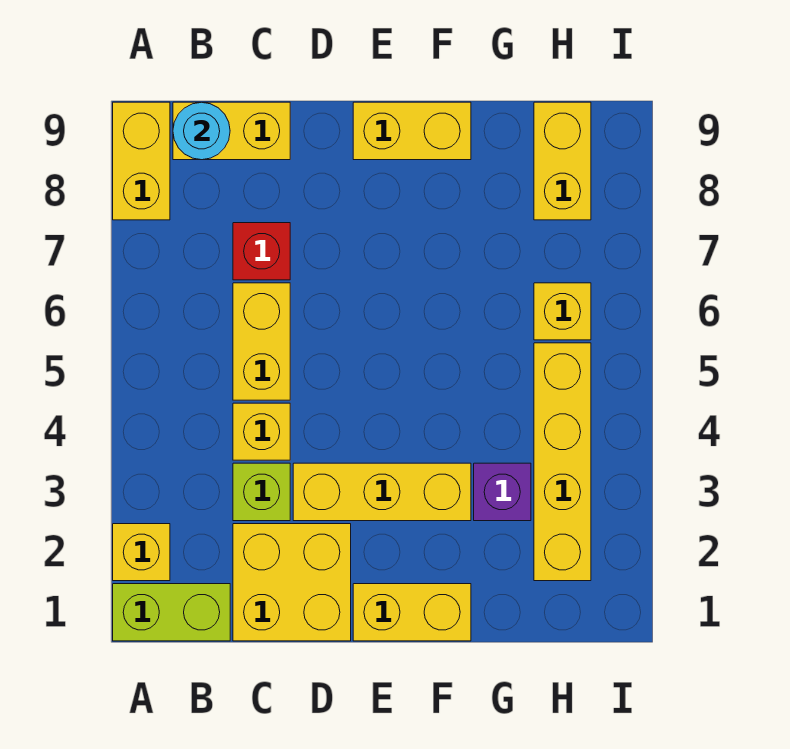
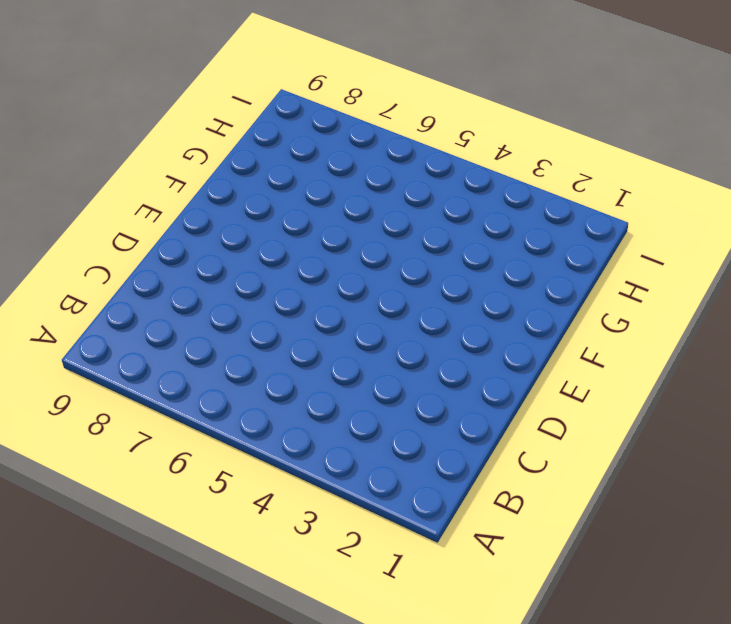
none -> lime brick A1:B1 level 1
none -> yellow brick A2 level 1
none -> yellow brick A8:A9 level 1

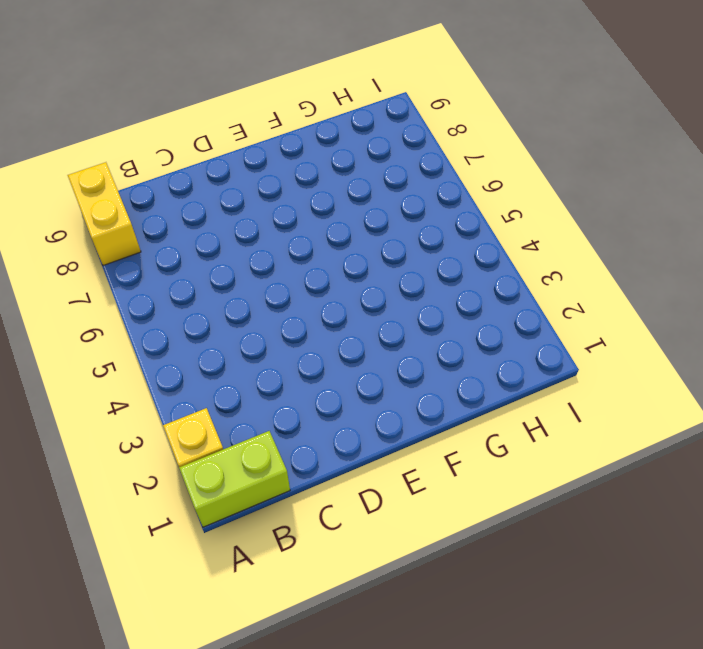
none -> yellow brick B9:C9 level 1
none -> yellow brick C1:D2 level 1
none -> lime brick C3 level 1

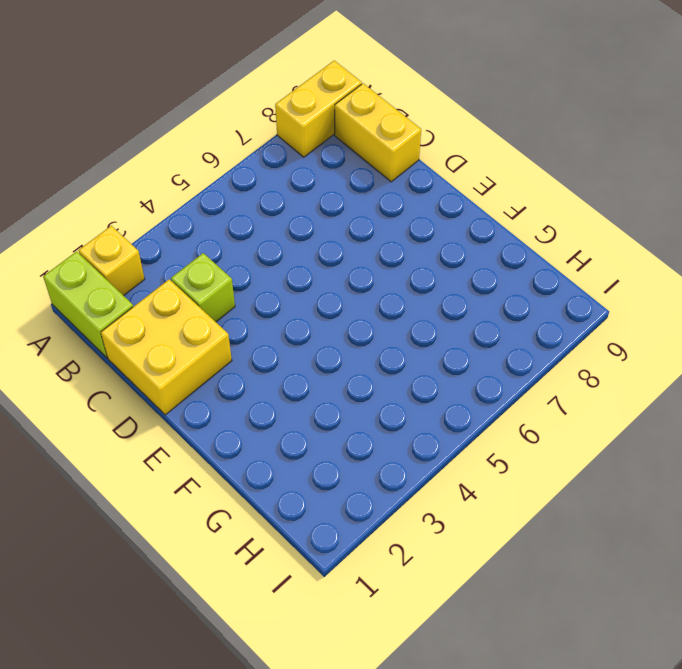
none -> yellow brick C4 level 1
none -> yellow brick C5:C6 level 1
none -> red brick C7 level 1

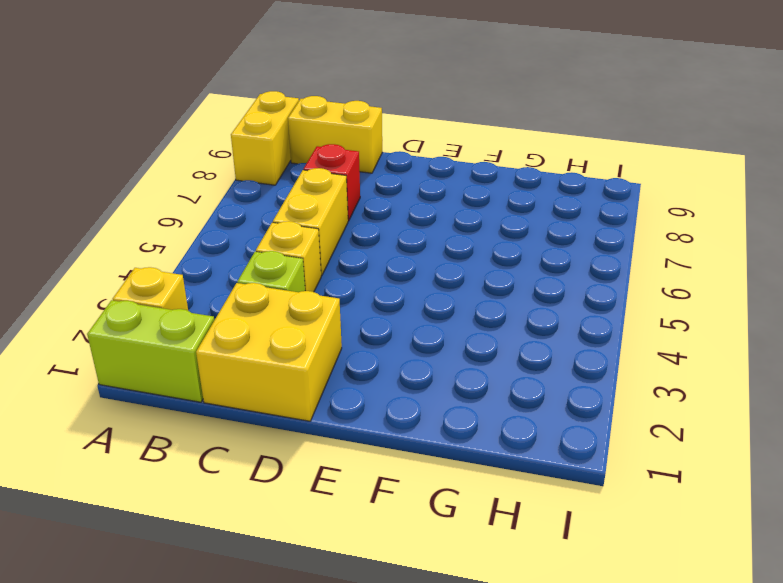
none -> yellow brick D3:F3 level 1
none -> yellow brick E1:F1 level 1
none -> yellow brick E9:F9 level 1

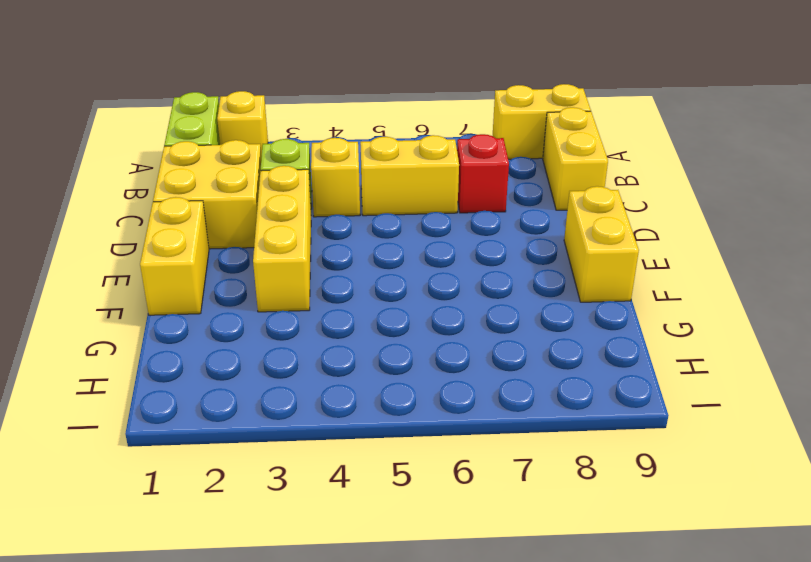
none -> purple brick G3 level 1
none -> yellow brick H2:H5 level 1
none -> yellow brick H6 level 1

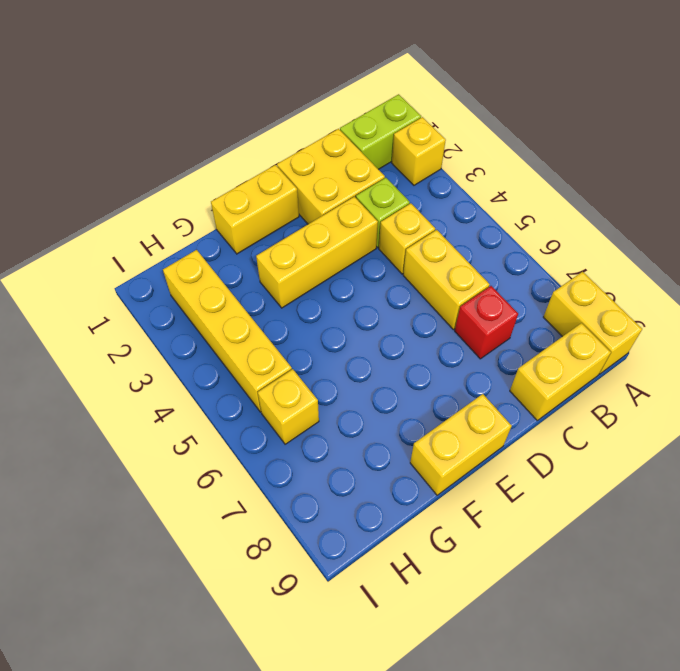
none -> purple brick G3 level 1
none -> yellow brick H8:H9 level 1
none -> cyan round brick B9 level 2

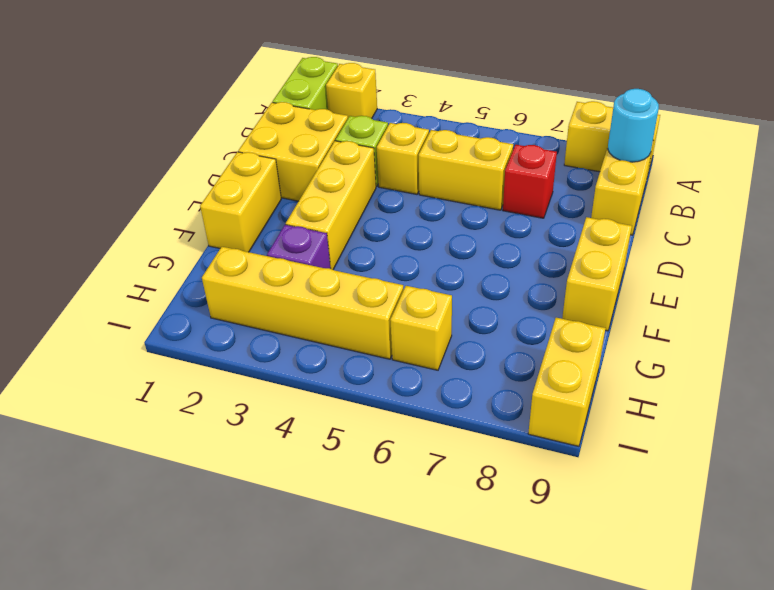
yellow brick H9:I9 level 1 -> yellow brick H8:H9 level 1

